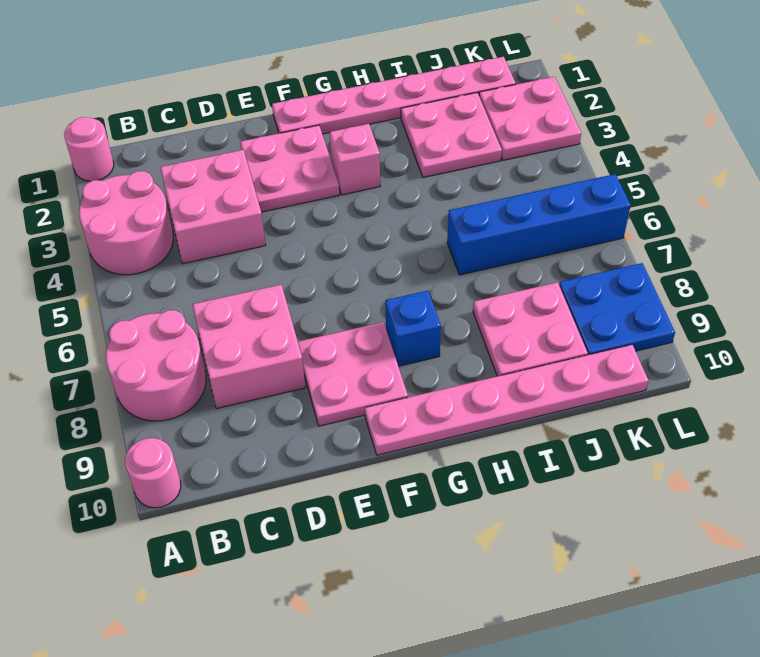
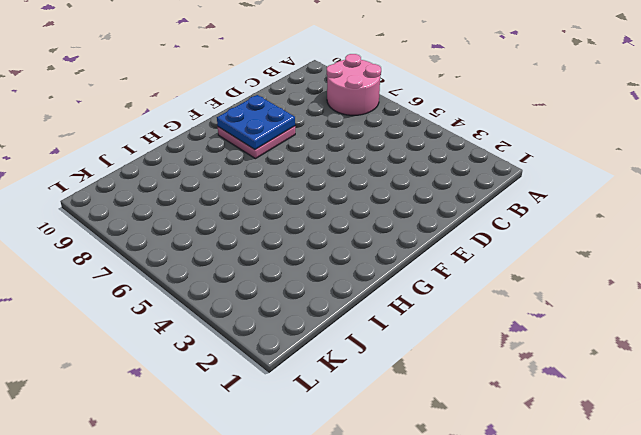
blue plate E8:F9 level 2 -> blue plate K8:L9 level 1
none -> pink round brick A1 level 1
none -> pink round brick A3:B4 level 1
none -> pink round brick A10 level 1

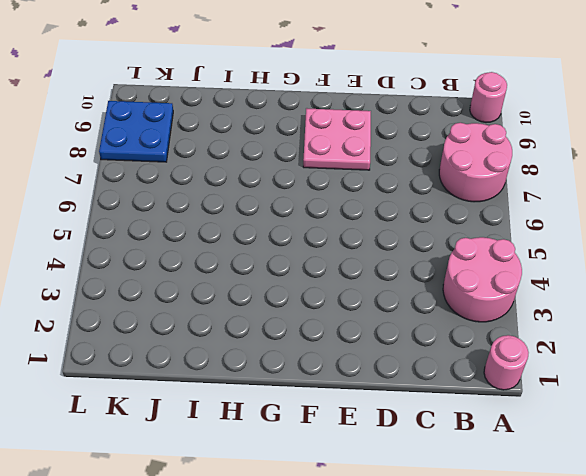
none -> pink brick C3:D4 level 1
none -> pink brick C7:D8 level 1
none -> pink plate E2:F3 level 1

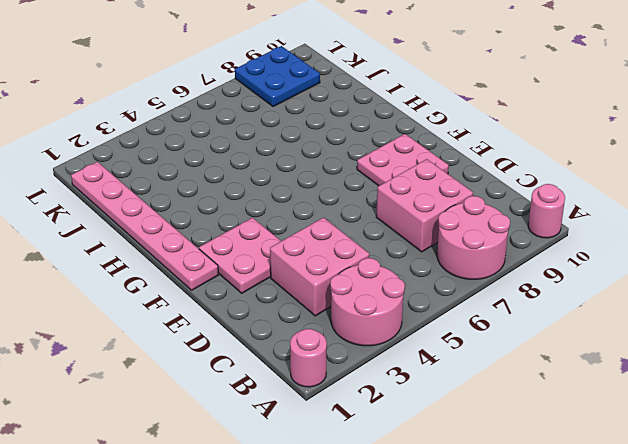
none -> pink plate F10:K10 level 1
none -> pink brick G3 level 1
none -> blue brick G8 level 1

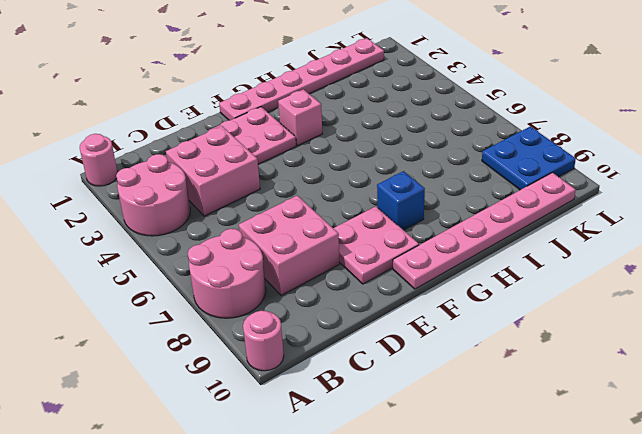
none -> pink plate I2:J3 level 1
none -> blue brick I6:L6 level 1
none -> pink plate I8:J9 level 1

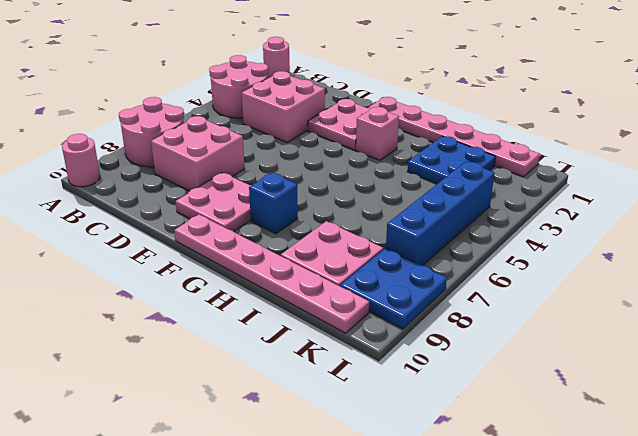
blue plate I2:J3 level 1 -> pink plate I2:J3 level 1
blue brick K4:K7 level 1 -> blue brick I6:L6 level 1
none -> pink plate K2:L3 level 1

